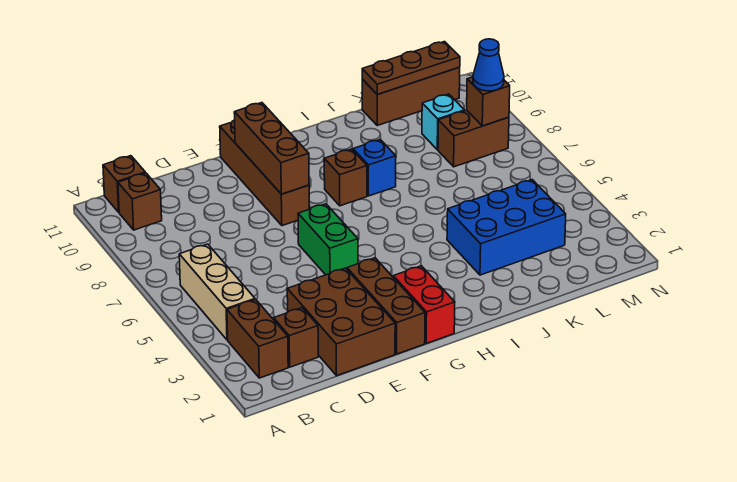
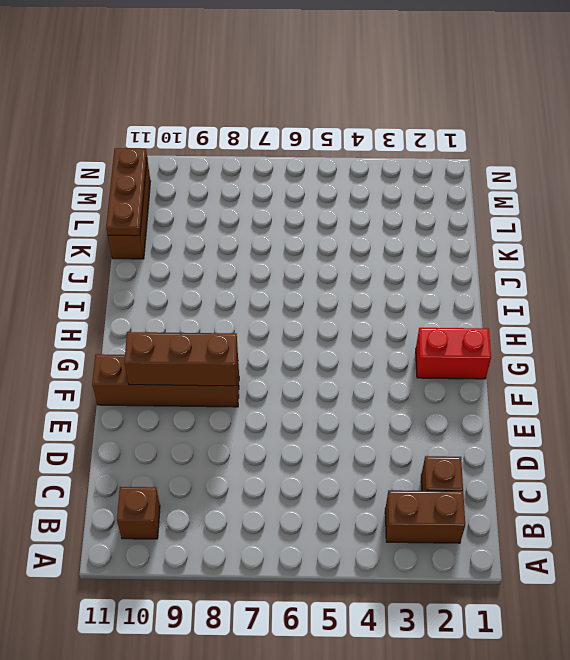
none -> tan brick B4:B6 level 1
none -> brown brick B11 level 1
none -> brown brick D1:E3 level 1

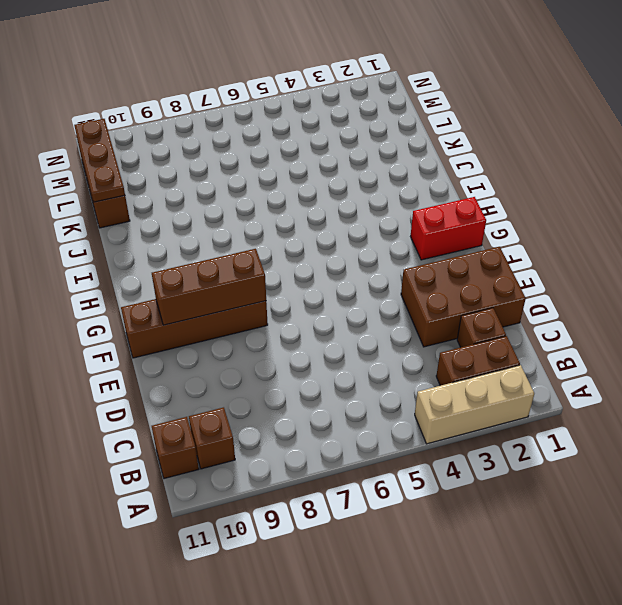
tan brick A2:A4 level 1 -> tan brick B4:B6 level 1
none -> brown brick F1:F3 level 1
none -> green brick F5:F6 level 1
none -> brown brick H8 level 1

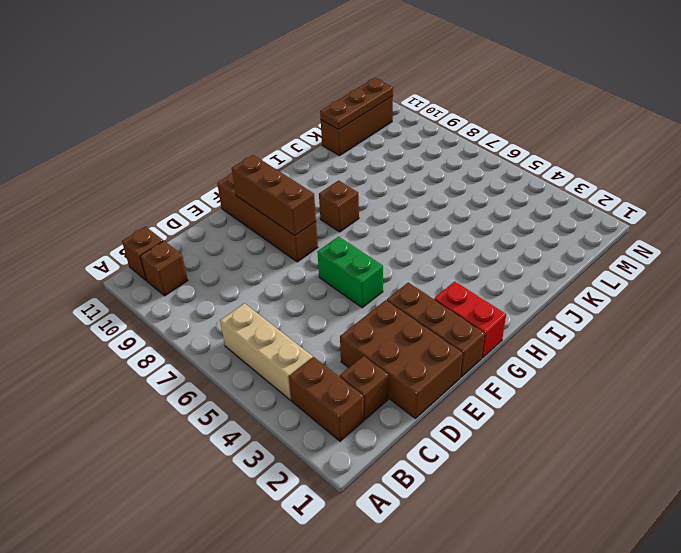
none -> blue brick I8 level 1
none -> blue brick J3:L4 level 1
none -> brown brick L8:M8 level 1

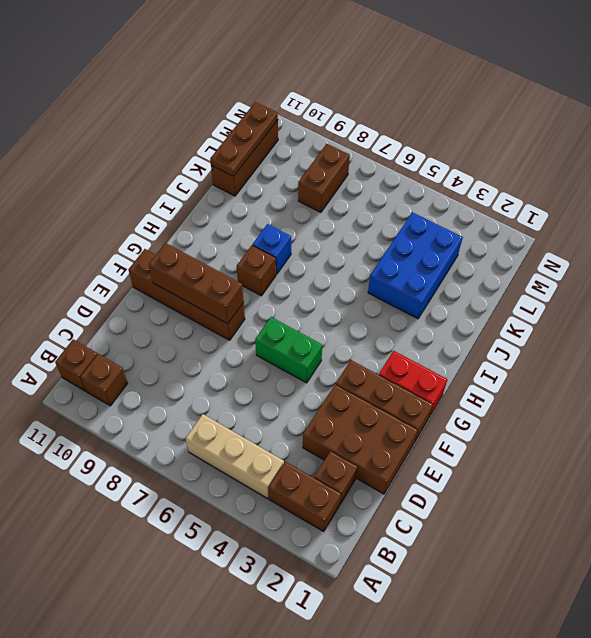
none -> cyan brick L9 level 1
none -> brown brick M8 level 2
none -> blue cone M8 level 3

